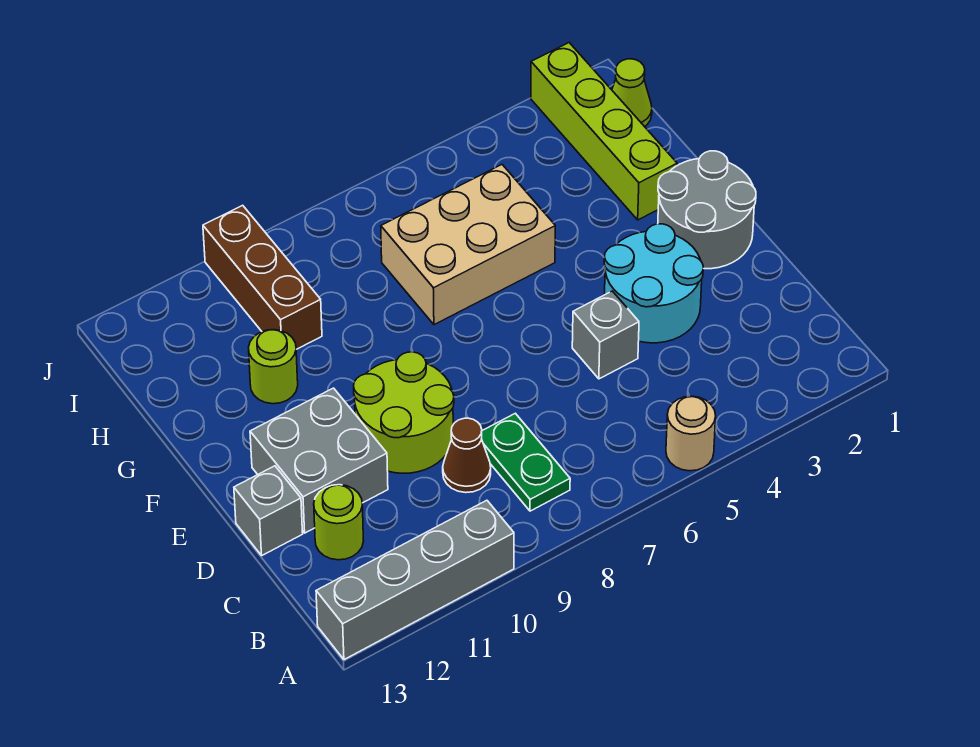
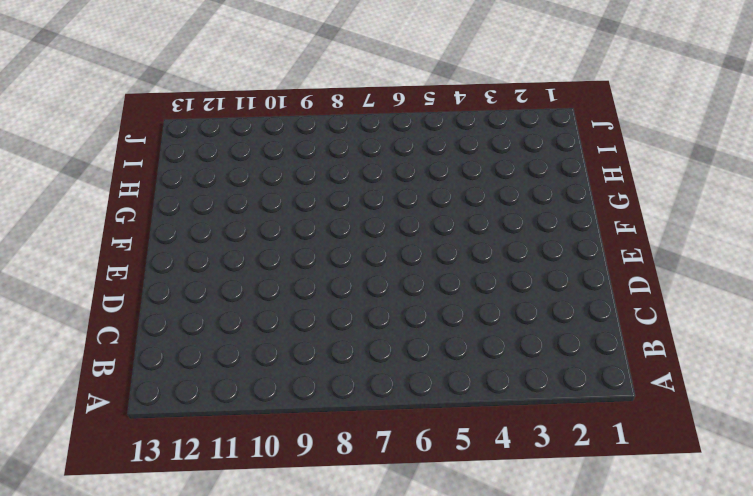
none -> tan round brick A5 level 1
none -> grey brick A10:A13 level 1
none -> green plate B8:C8 level 1

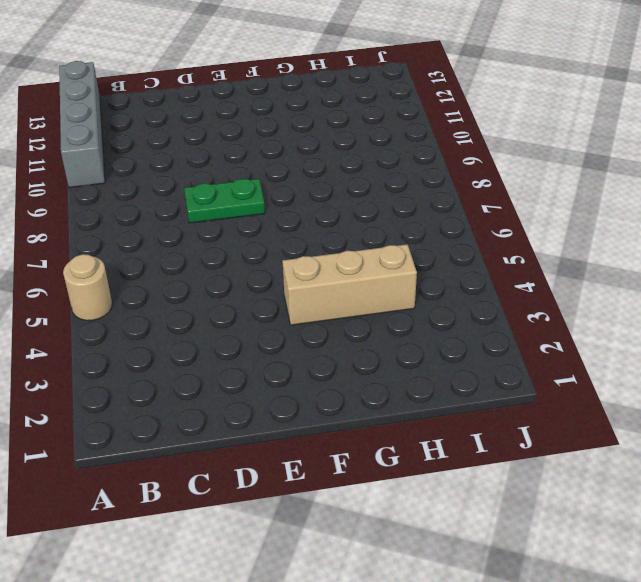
green plate D8:E8 level 1 -> green plate B8:C8 level 1
tan brick F4:H4 level 1 -> none
none -> brown cone C9 level 1
none -> lime round brick C12 level 1
none -> cyan round brick D3:E4 level 1

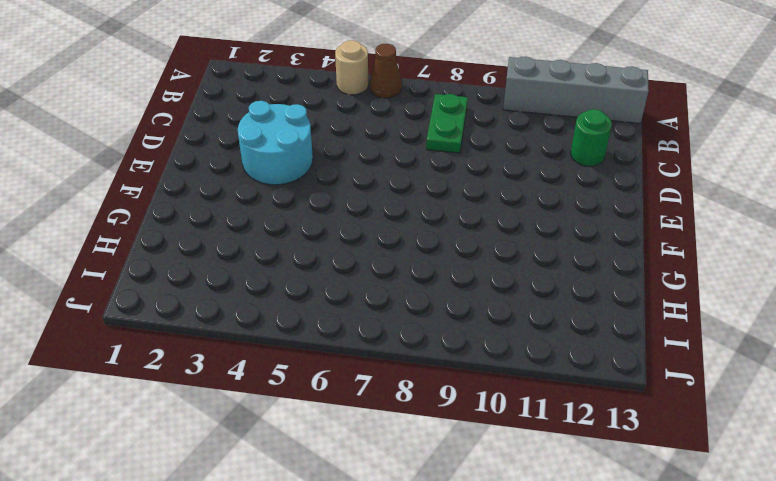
brown cone A6 level 1 -> brown cone C9 level 1
green round brick C12 level 1 -> lime round brick C12 level 1
none -> grey brick D5 level 1
none -> lime round brick D9:E10 level 1
none -> grey brick D11:E12 level 1

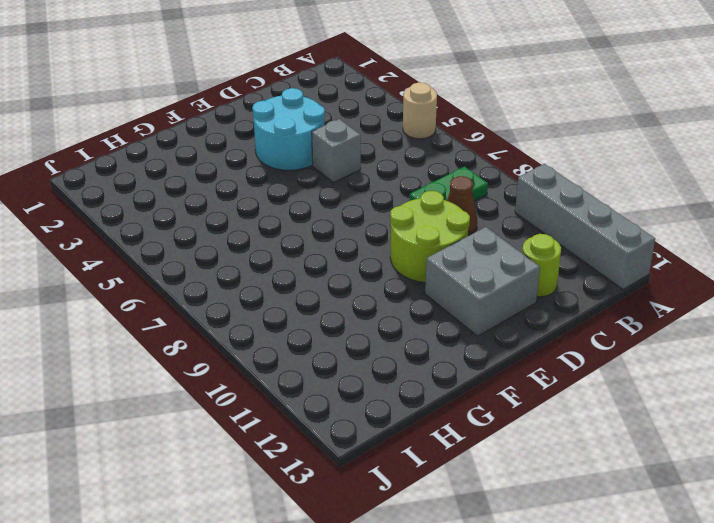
none -> grey brick D13 level 1
none -> grey round brick E1:F2 level 1
none -> lime brick G2:J2 level 1

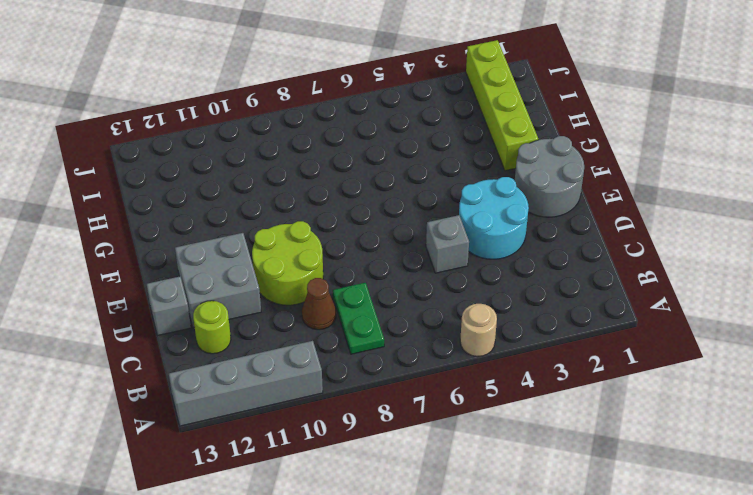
none -> tan brick G5:H7 level 1
none -> lime round brick G11 level 1
none -> brown brick H10:J10 level 1

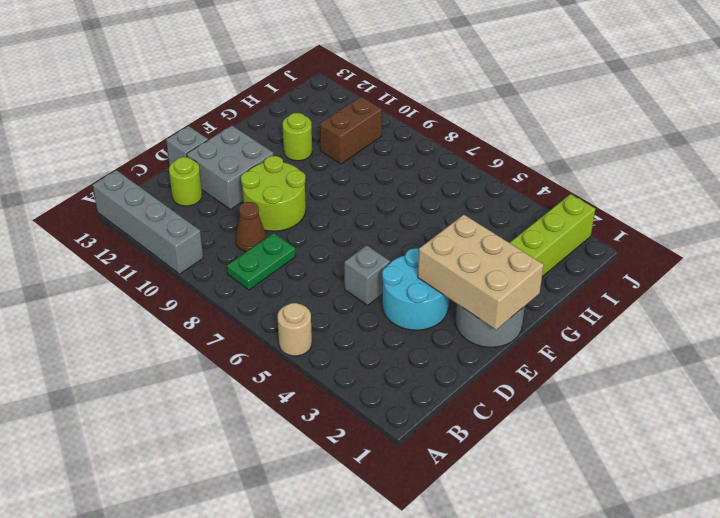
tan brick E1:F3 level 2 -> tan brick G5:H7 level 1
brown brick H10:I10 level 1 -> brown brick H10:J10 level 1
none -> lime cone I1 level 1

